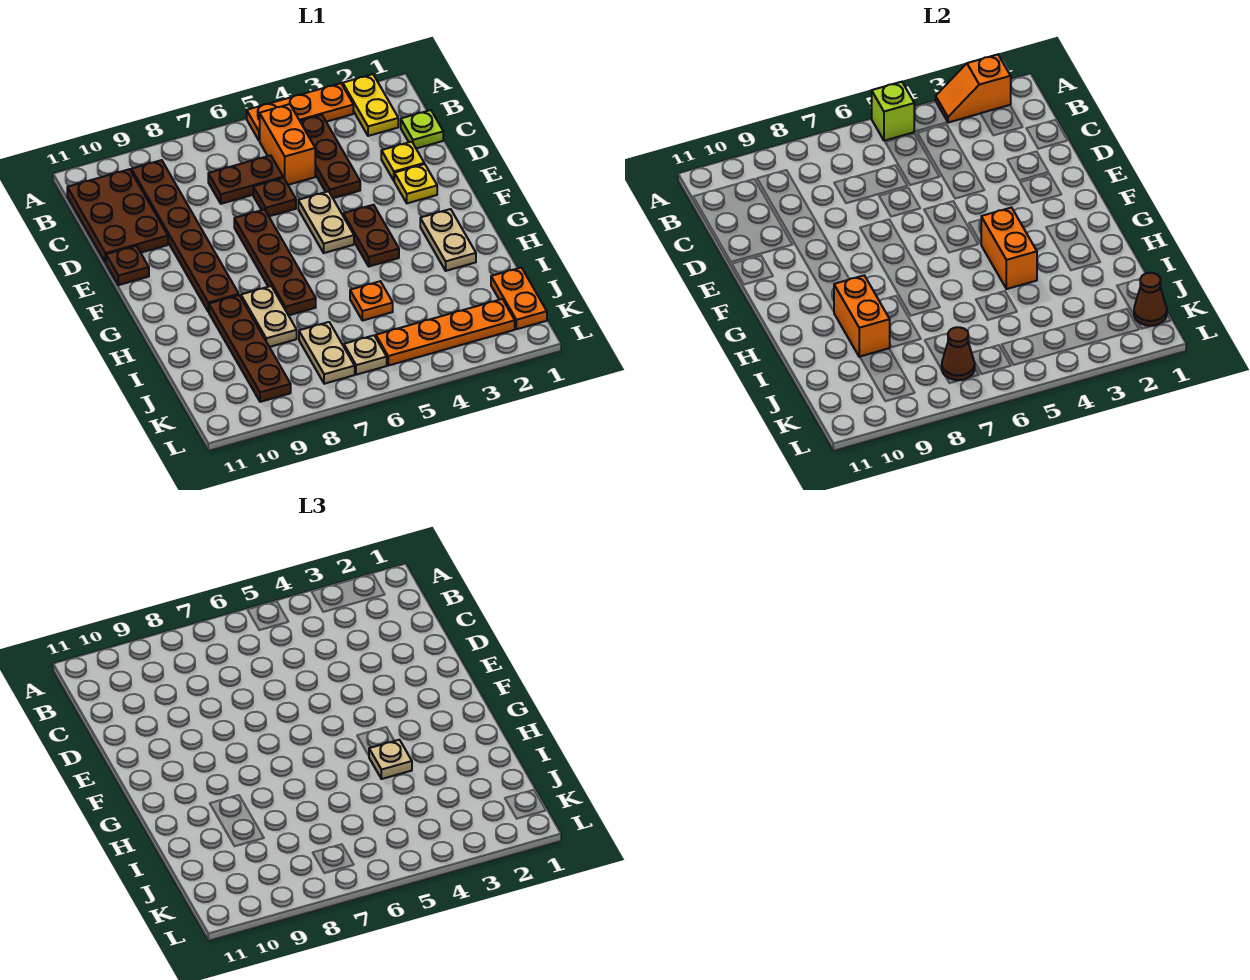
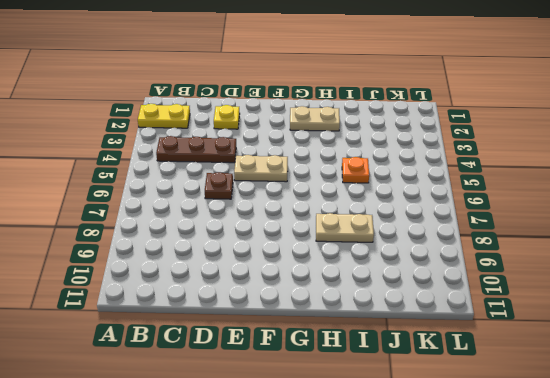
none -> orange plate A3:A5 level 1
none -> orange brick B5:C5 level 1
none -> brown plate B9:G9 level 1
none -> brown plate B10:D11 level 1

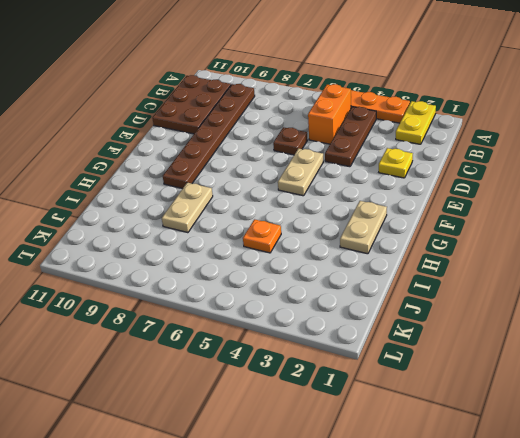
none -> lime plate C1 level 1
none -> brown plate C6:C7 level 1
none -> yellow plate E2 level 1
none -> brown plate E7:H7 level 1

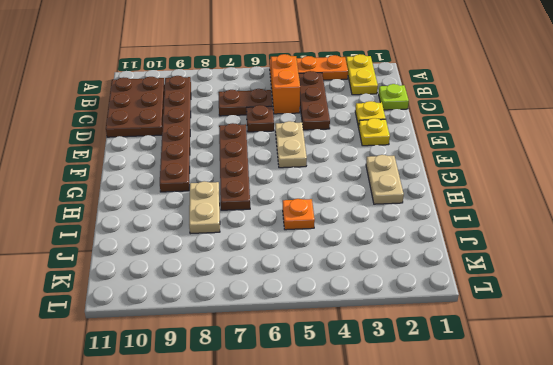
none -> brown plate E11 level 1
none -> brown plate F4:G4 level 1
none -> brown plate H9:K9 level 1
none -> orange plate J1:K1 level 1

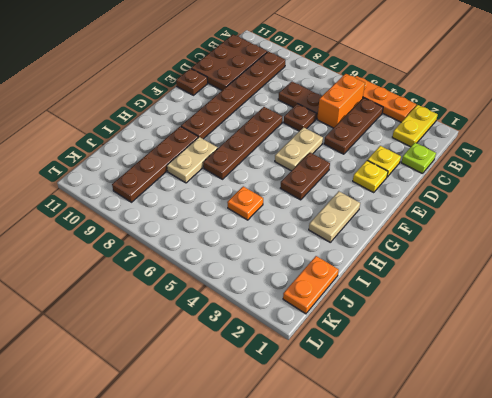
none -> tan plate J7:K7 level 1
none -> orange plate K2:K5 level 1
none -> tan plate K6 level 1
none -> orange slope A2:A3 level 2 top 2

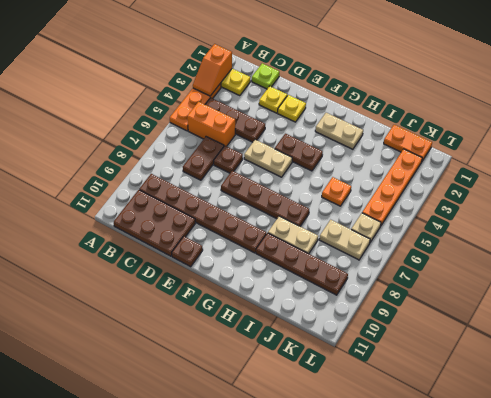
none -> lime brick A5 level 2
none -> orange brick G4:H4 level 2
none -> orange brick H9:I9 level 2
none -> brown cone K1 level 2

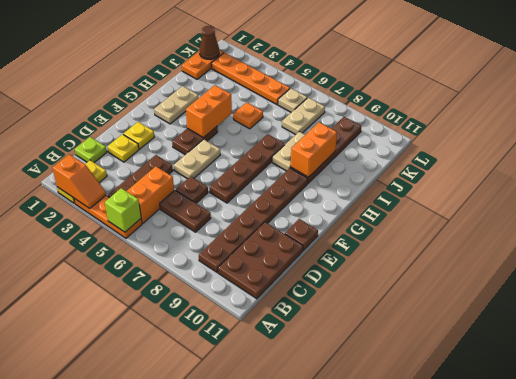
none -> brown cone K7 level 2
none -> tan plate H4 level 3

